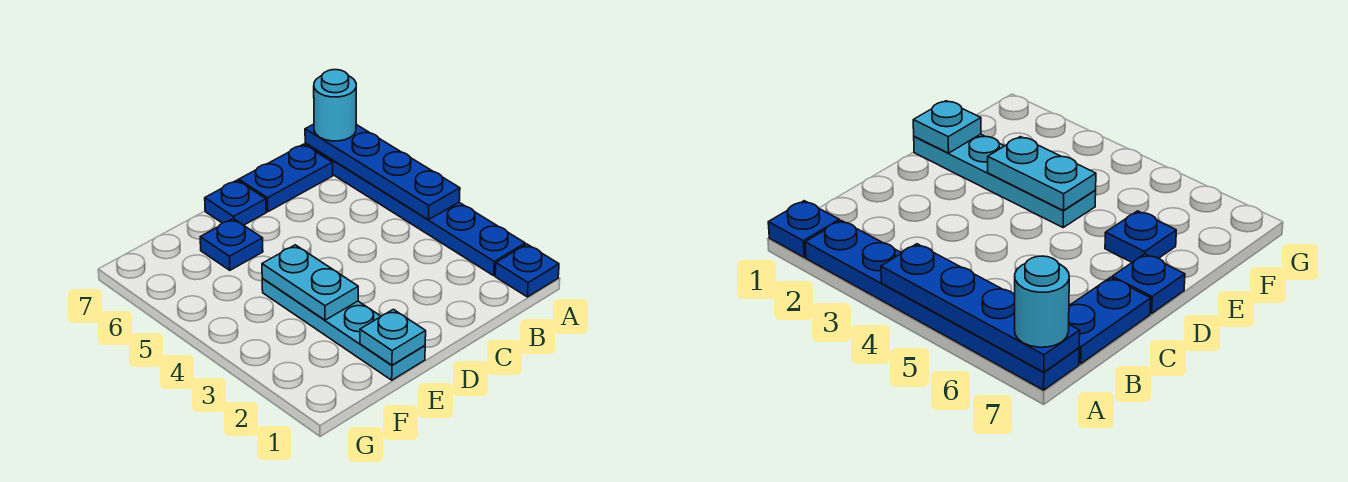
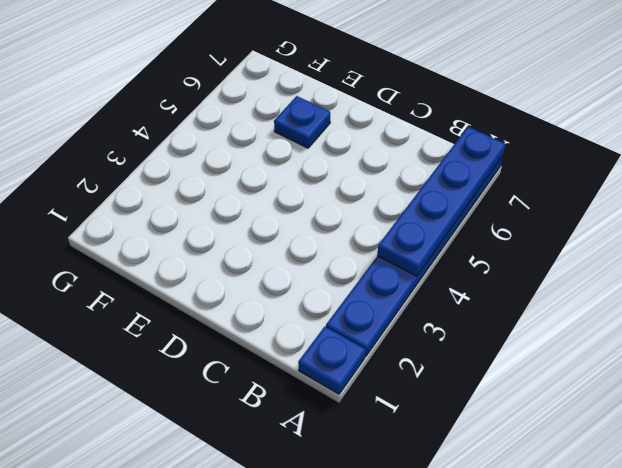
none -> blue plate B7:C7 level 1
none -> blue plate D7 level 1

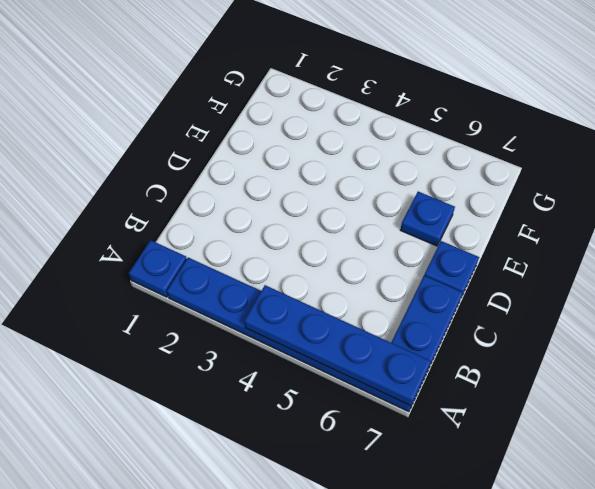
none -> cyan plate E1:E4 level 1
none -> cyan plate E1 level 2

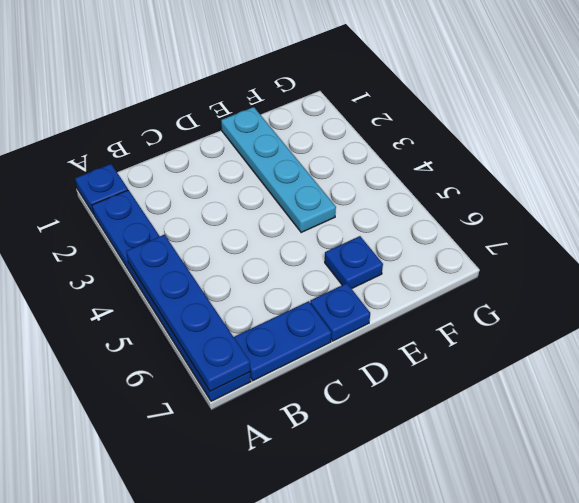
none -> cyan plate E1 level 2
none -> cyan plate E3:E4 level 2

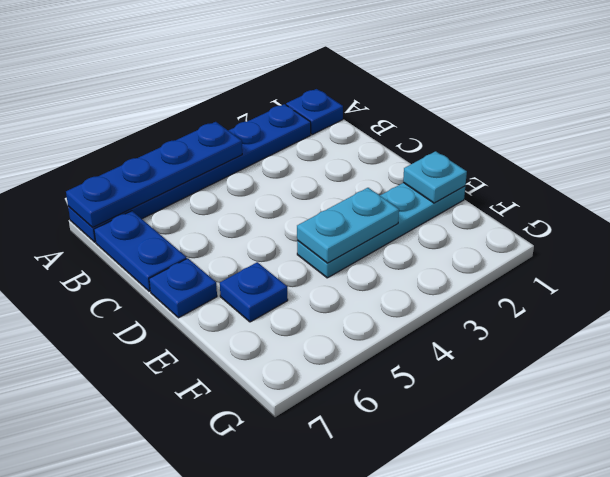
none -> cyan round brick A7 level 3

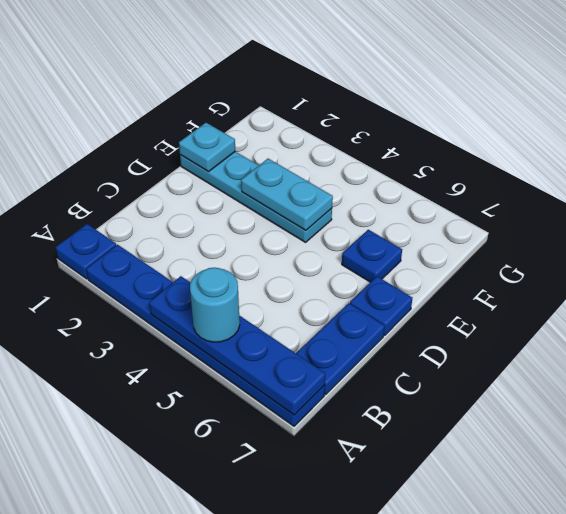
cyan round brick A5 level 3 -> cyan round brick A7 level 3

